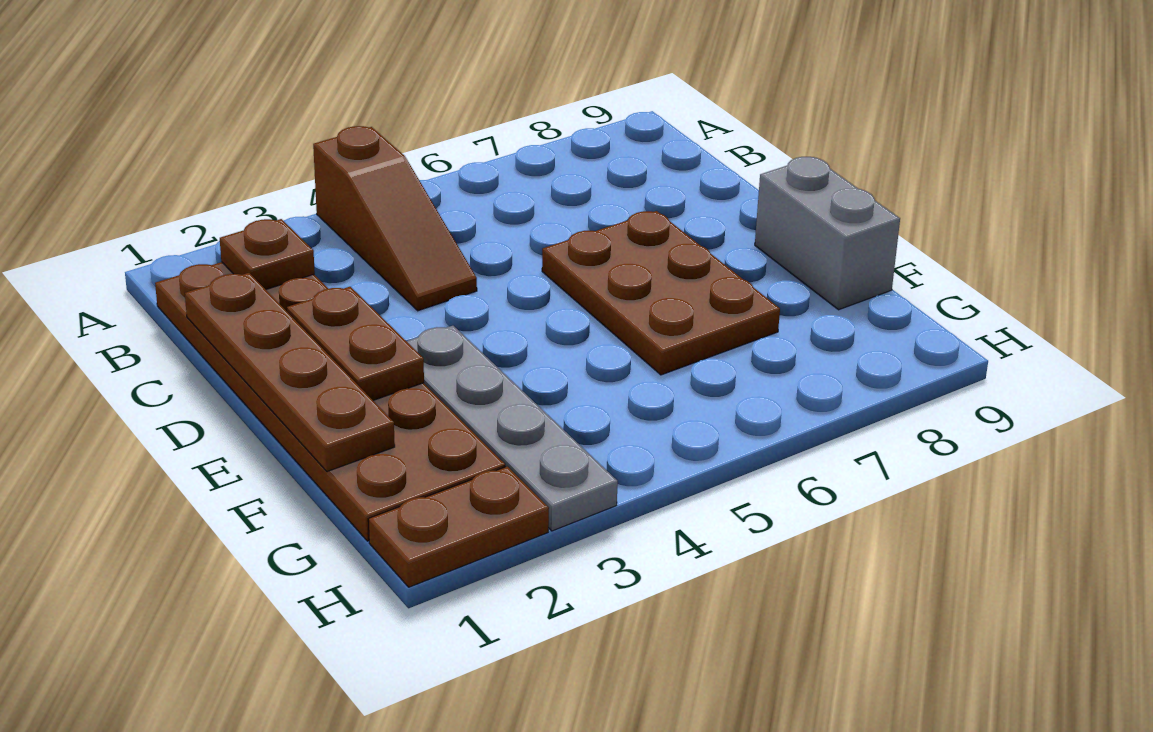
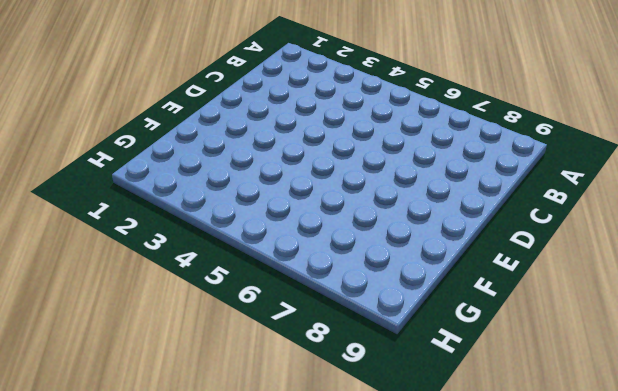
none -> brown slope A4:C4 level 1 top A
none -> brown plate B1:G2 level 1

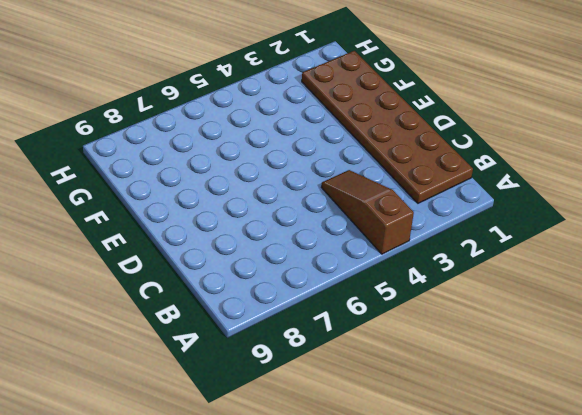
none -> brown plate D6:F7 level 1
none -> grey plate E3:H3 level 1

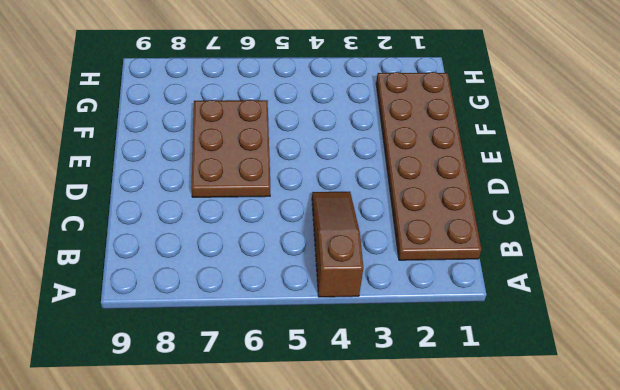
none -> grey plate E3:H3 level 1
none -> grey brick E9:F9 level 1

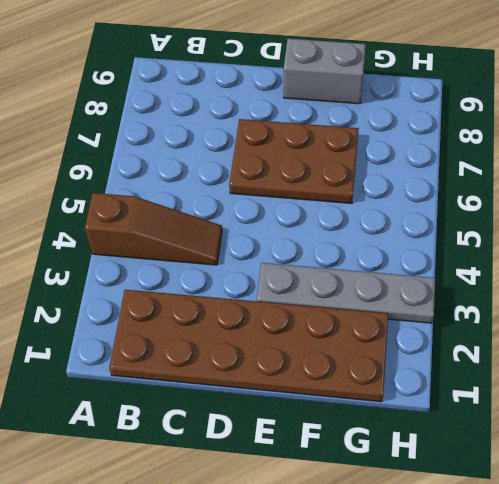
none -> brown plate H1:H2 level 1
none -> brown plate B2 level 2

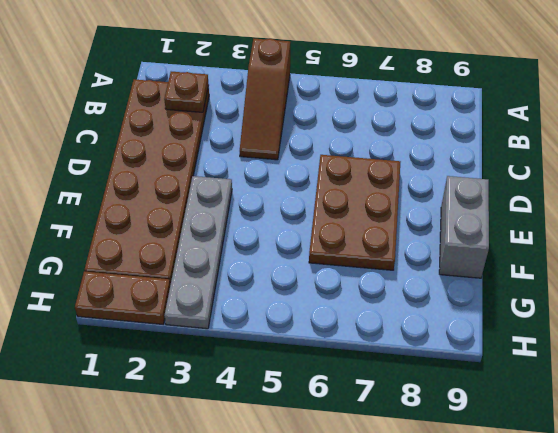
none -> brown plate C1:F1 level 2
none -> brown plate D2:E2 level 2

